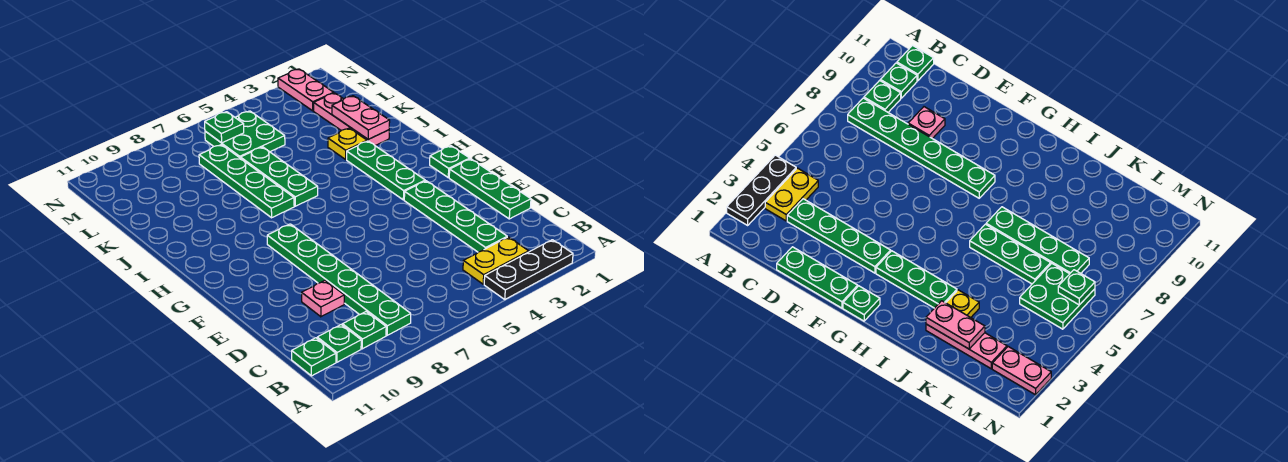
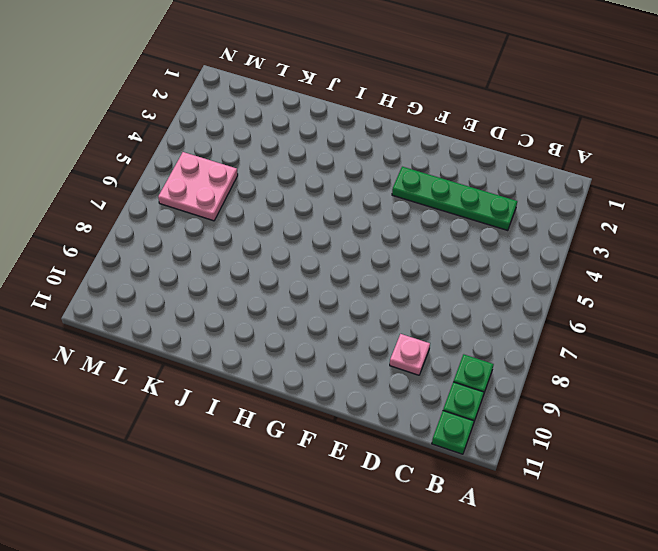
pink plate L5:M6 level 1 -> green plate L5:M6 level 1
none -> black plate A2:A4 level 1
none -> yellow plate B3:B4 level 1
none -> green plate B8:G8 level 1

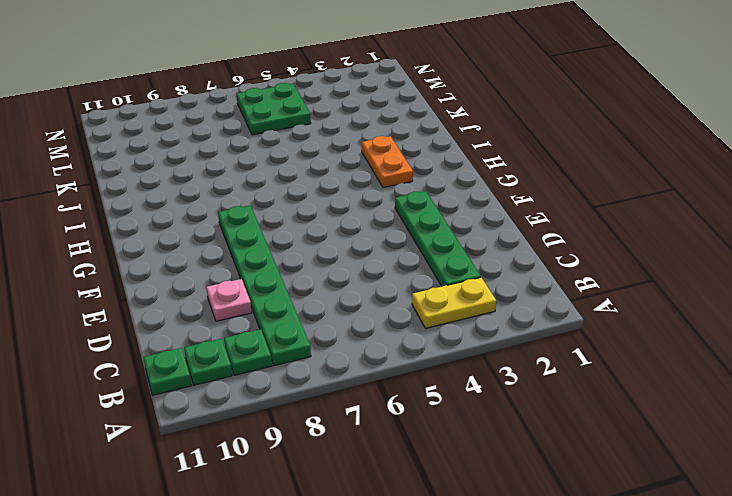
orange plate H3:I3 level 1 -> green plate G3:I3 level 1
none -> black plate A2:A4 level 1
none -> green plate D1:F1 level 1
none -> green plate G1 level 1

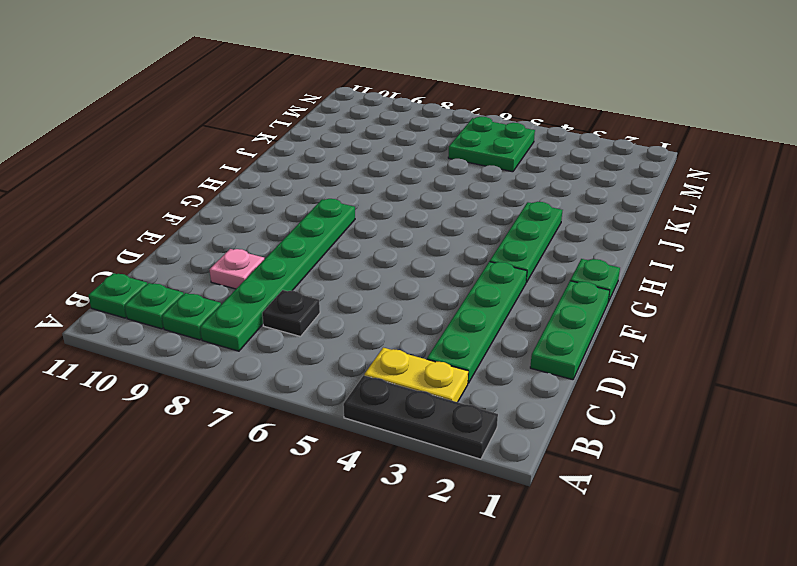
black plate C7 level 1 -> none
none -> green plate I6:K6 level 1
none -> green plate I7:L7 level 1
none -> pink plate J2:L2 level 1

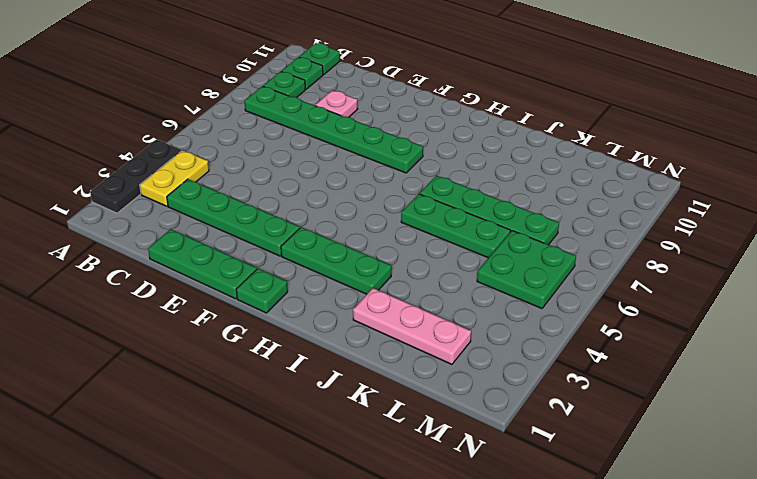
none -> yellow plate J3 level 1
none -> pink plate M2:N2 level 1
none -> pink plate J2:K2 level 2

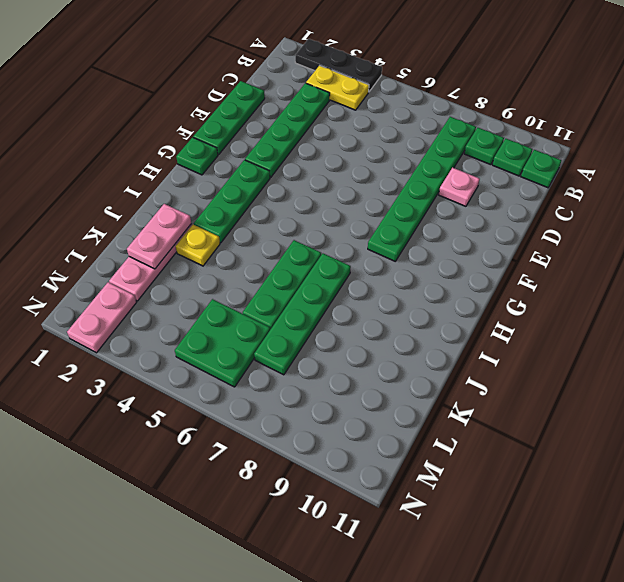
none -> green plate M6 level 2

